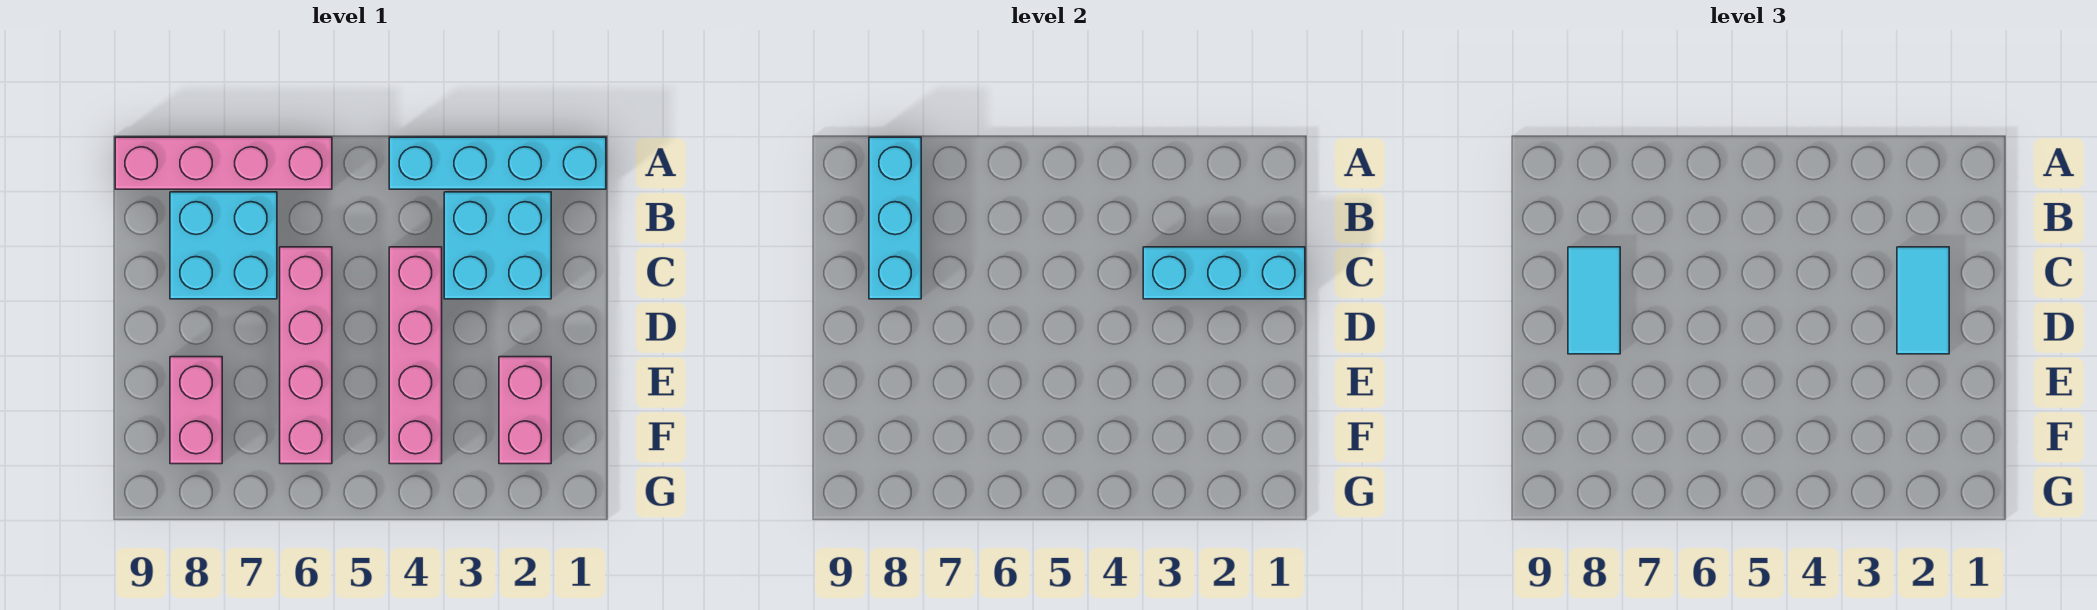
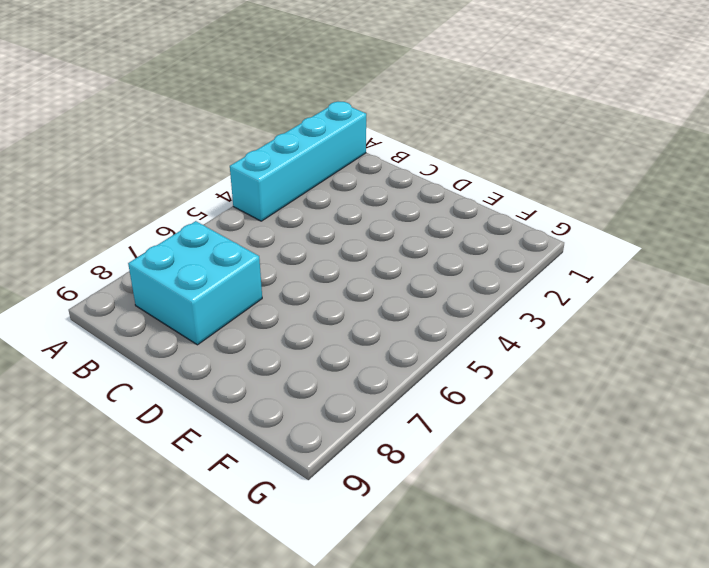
none -> pink brick A6:A9 level 1
none -> cyan brick B2:C3 level 1
none -> pink brick C4:F4 level 1

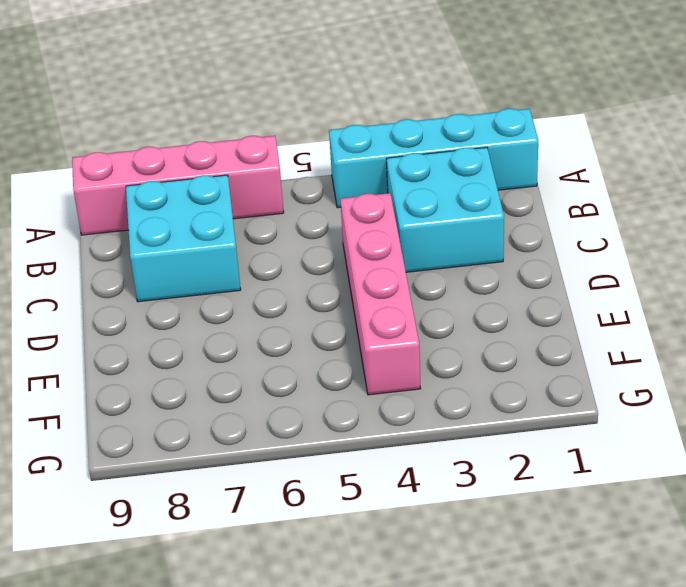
none -> pink brick C6:F6 level 1
none -> pink brick E2:F2 level 1
none -> pink brick E8:F8 level 1

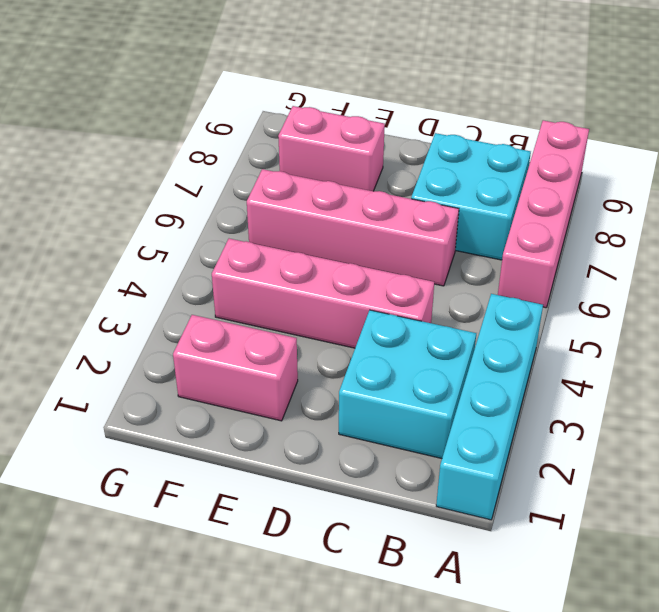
none -> cyan brick A8:C8 level 2
none -> cyan brick C1:C3 level 2
none -> cyan tile C2:D2 level 3

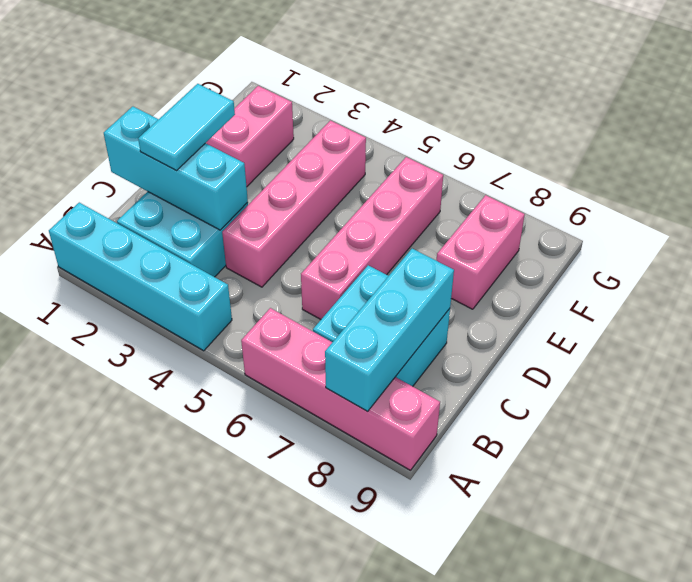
none -> cyan tile C8:D8 level 3

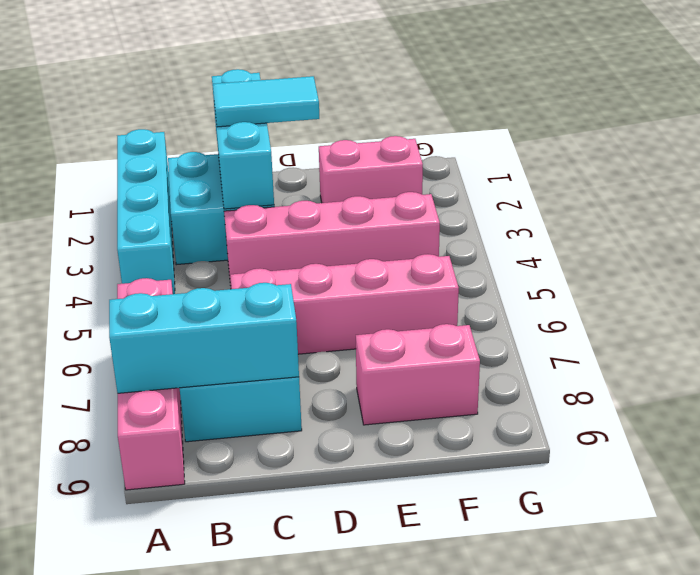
none -> cyan tile C8:D8 level 3

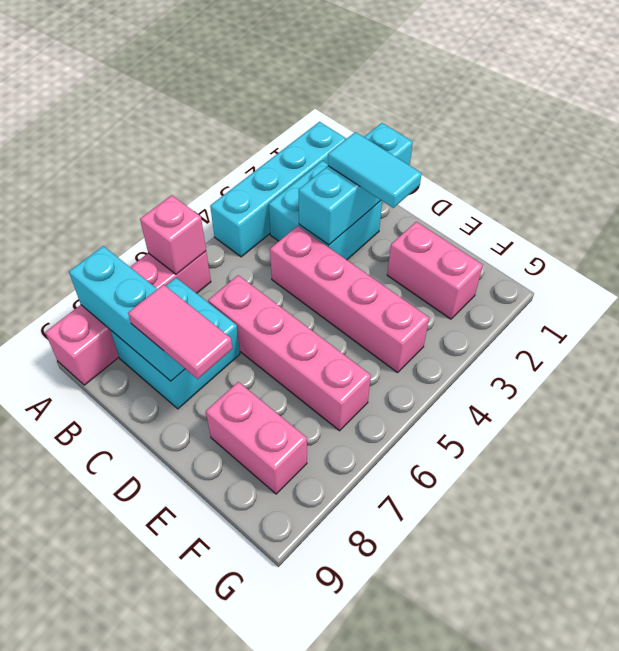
pink brick A6 level 2 -> none
pink tile C8:D8 level 3 -> cyan tile C8:D8 level 3

